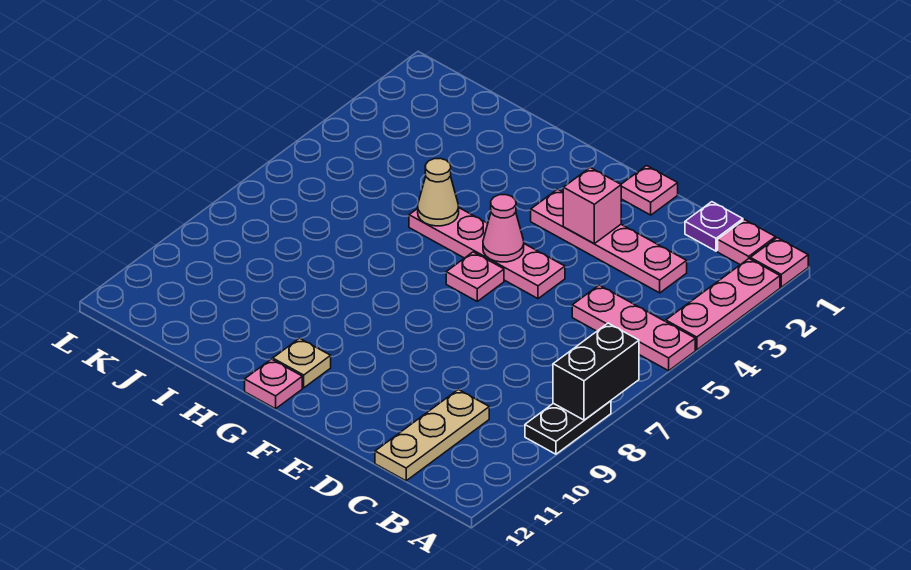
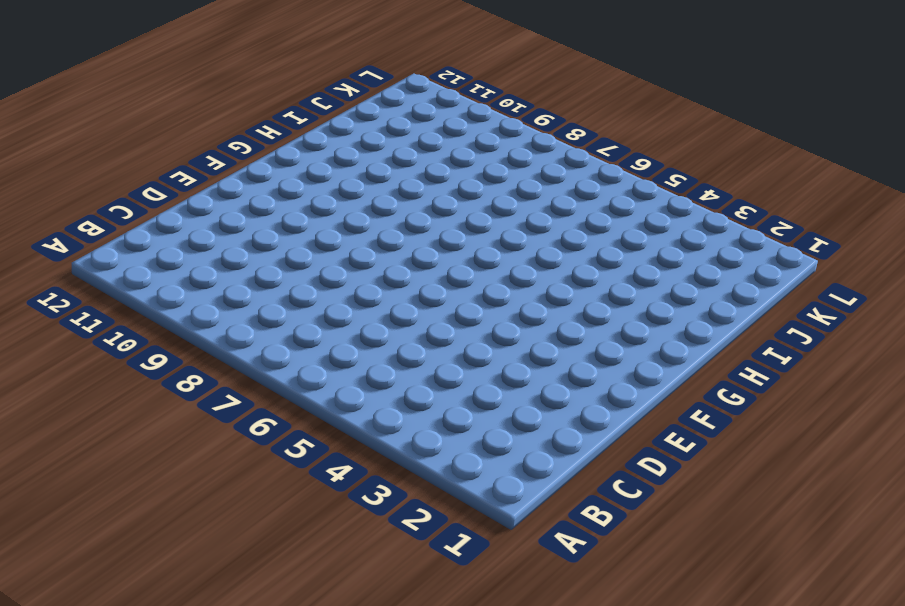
none -> pink plate A1 level 1
none -> pink plate A2:A4 level 1
none -> pink plate A5:C5 level 1

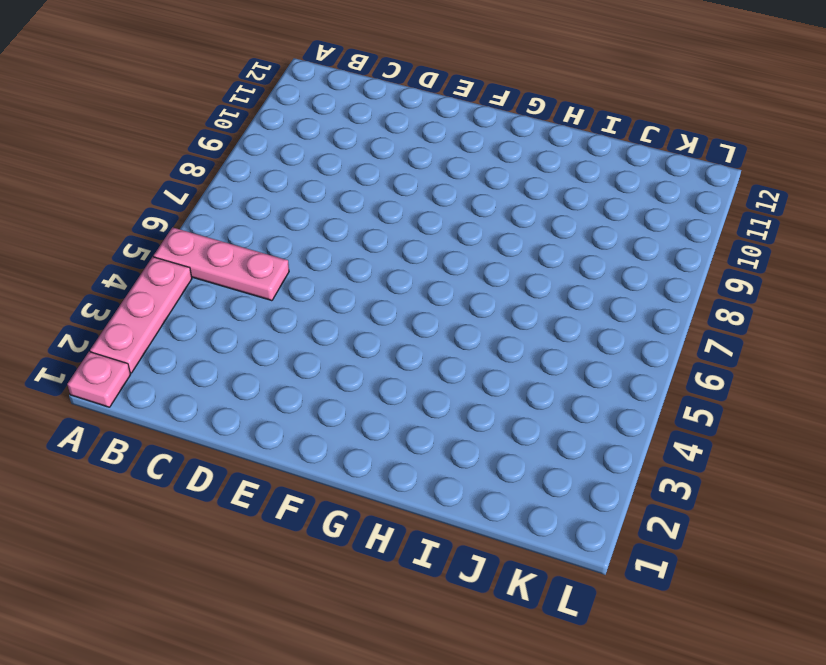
none -> black plate A8:A9 level 1
none -> pink plate B1 level 1
none -> purple plate C1 level 1

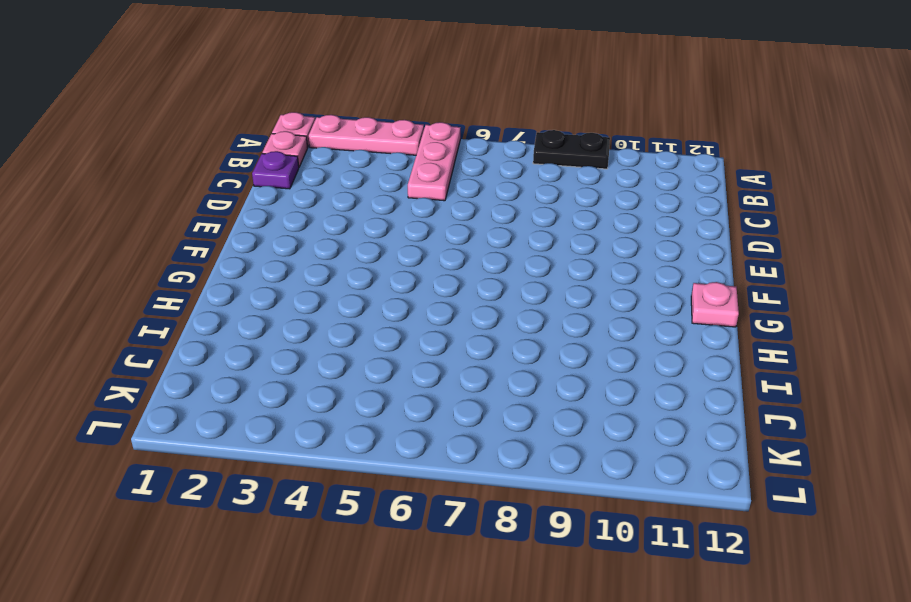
none -> pink plate C3:F3 level 1
none -> tan plate C10:C12 level 1
none -> pink plate E1 level 1

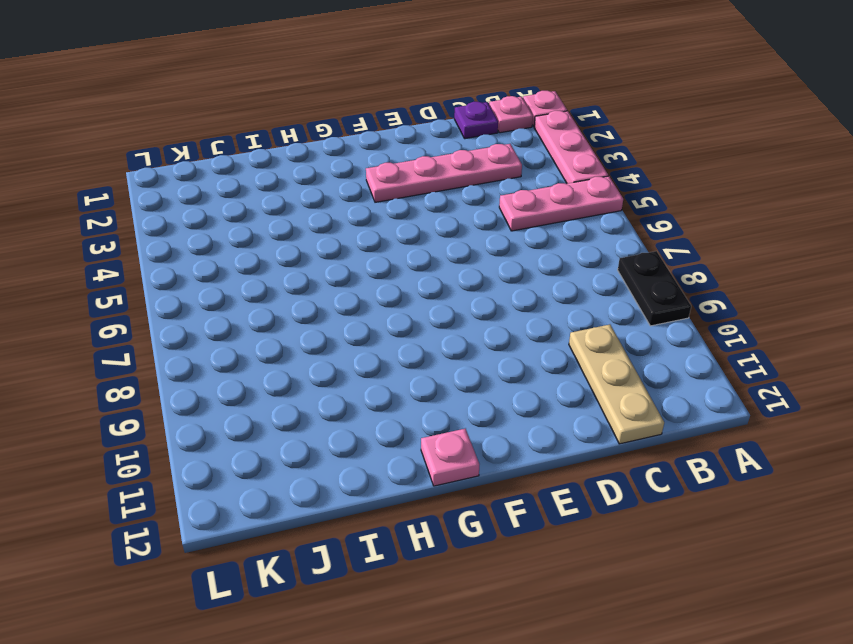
none -> pink plate E1 level 1
none -> pink plate E5:H5 level 1
none -> pink plate F6 level 1

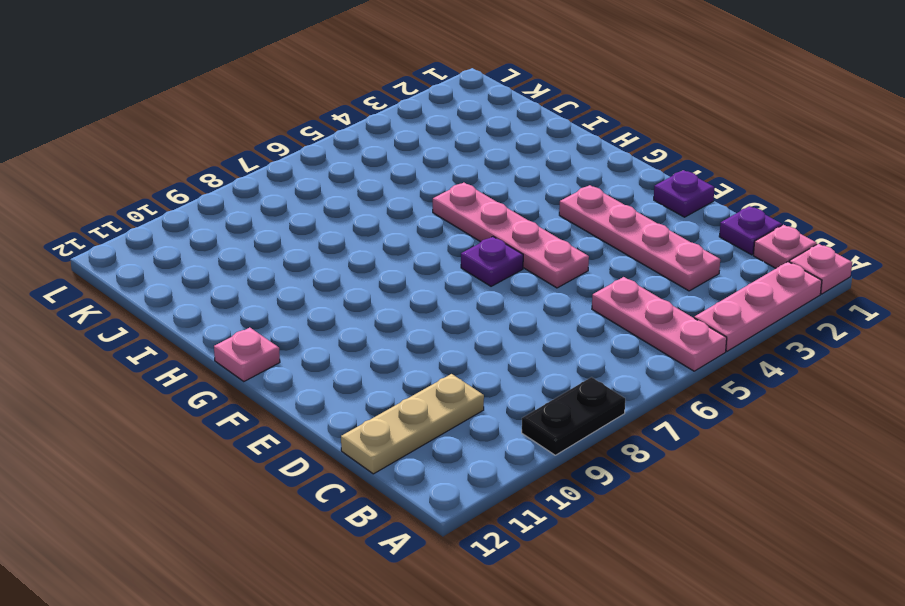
purple plate E1 level 1 -> pink plate E1 level 1
purple plate F6 level 1 -> pink plate F6 level 1
none -> tan plate G11 level 1
none -> black brick A7:A8 level 2
none -> pink brick E3 level 2

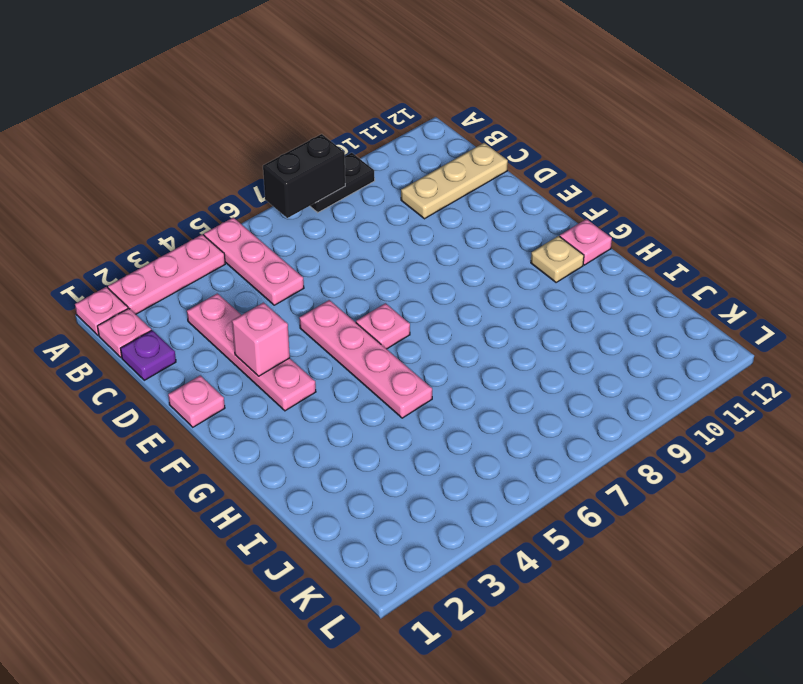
none -> pink cone F5 level 2
none -> tan cone H5 level 2

